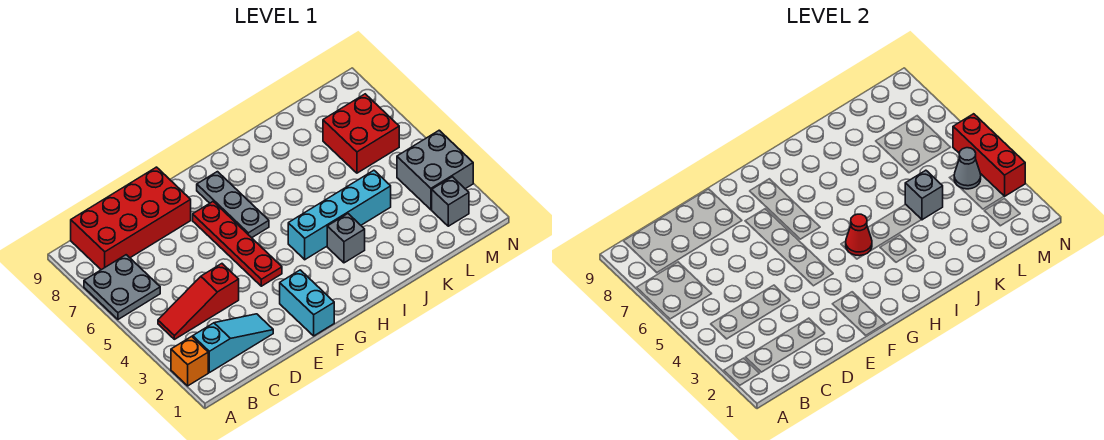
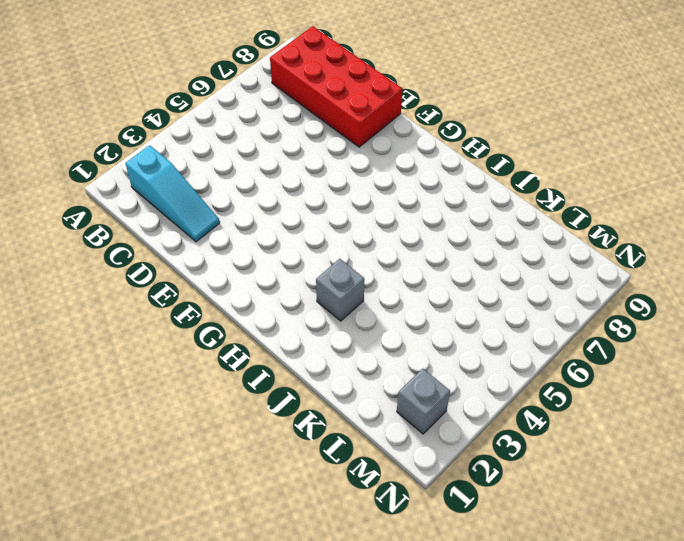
none -> orange brick A2 level 1
none -> grey plate A6:B7 level 1
none -> red slope B4:D4 level 1 top D

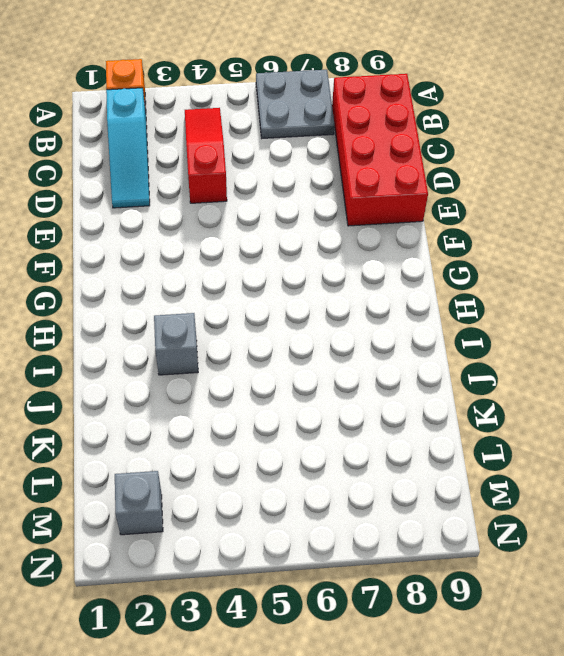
none -> cyan brick F1:F2 level 1
none -> red plate F4:F7 level 1
none -> grey plate G6:G8 level 1

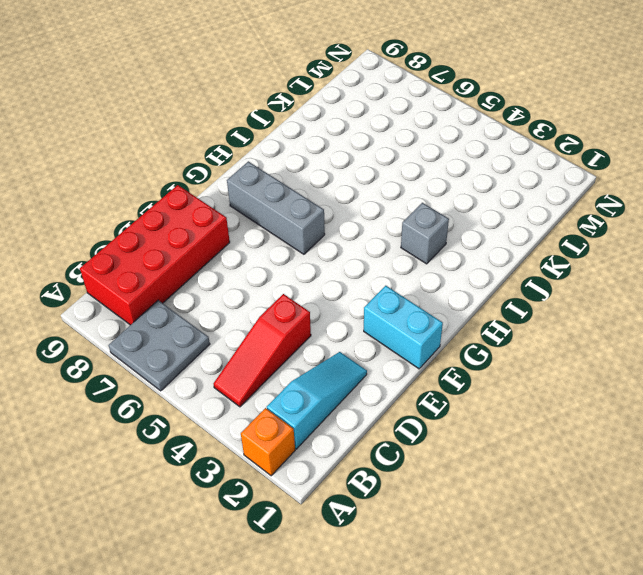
grey brick G6:G8 level 1 -> grey plate G6:G8 level 1
none -> red plate F4:F7 level 1
none -> cyan brick H4:K4 level 1
none -> red brick L6:M7 level 1

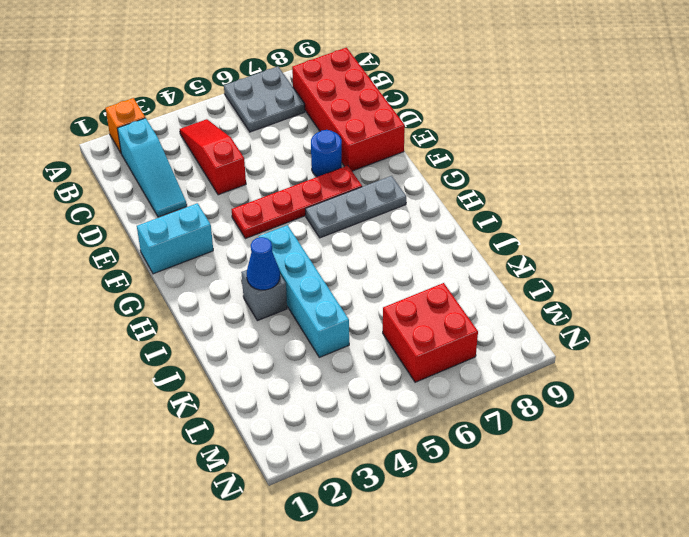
blue round brick E7 level 1 -> none
blue cone I3 level 2 -> none
none -> grey brick M2 level 1
none -> grey brick M3:N4 level 1
none -> red cone H4 level 2

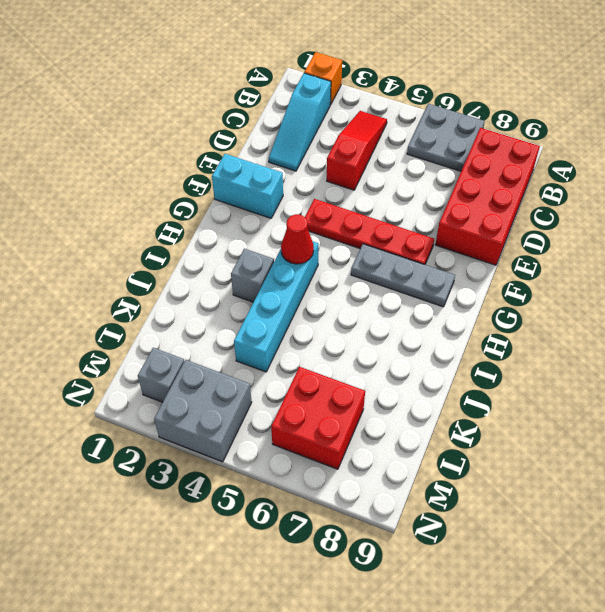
none -> grey brick K4 level 2
none -> grey cone M4 level 2
none -> red brick N3:N5 level 2

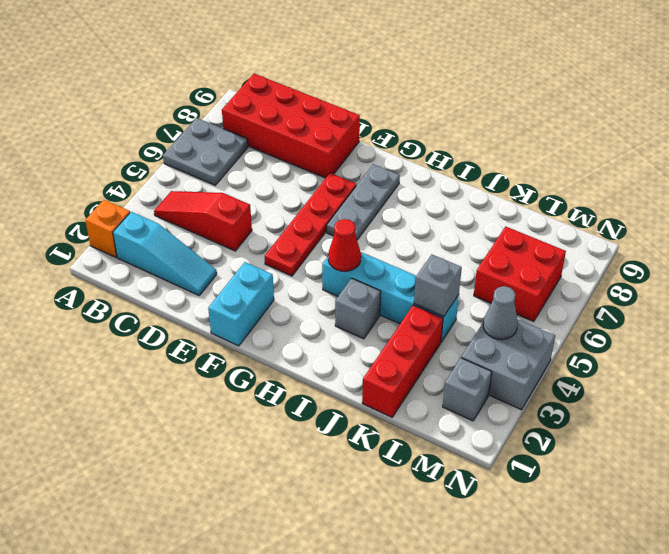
red brick K1:K3 level 1 -> red brick N3:N5 level 2

